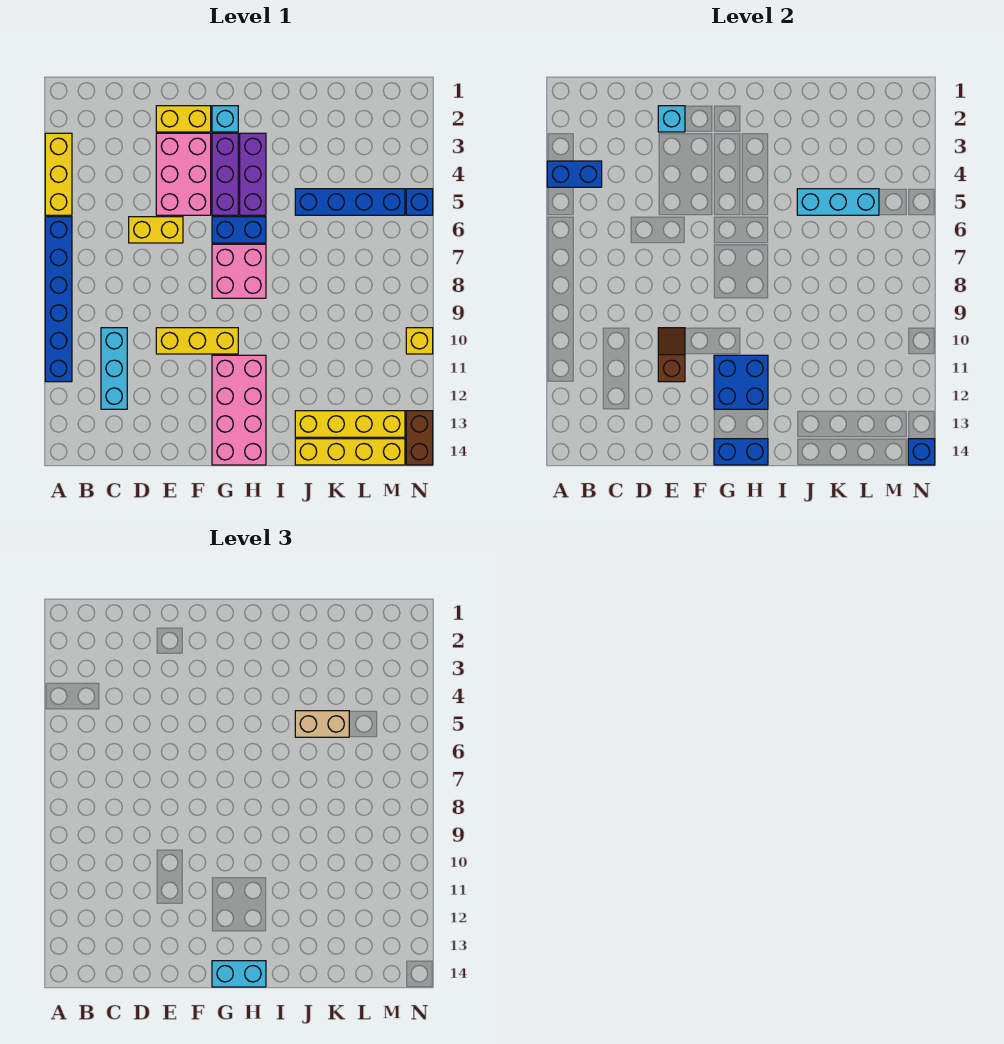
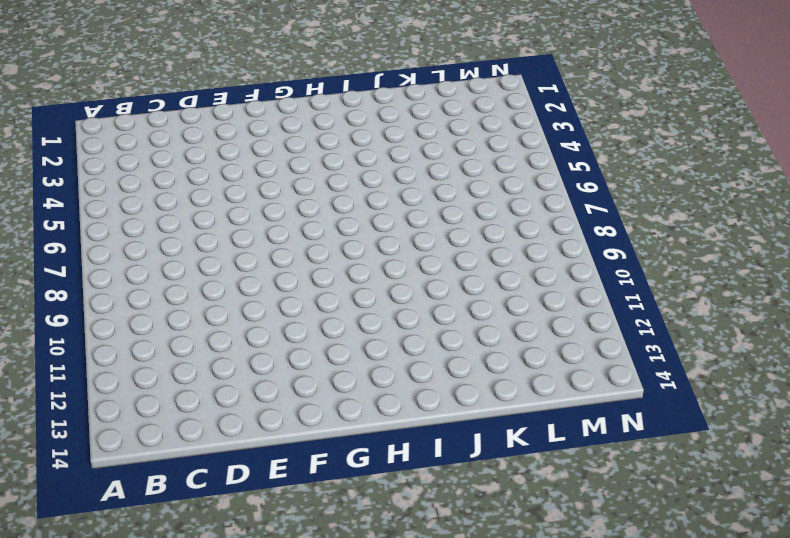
none -> yellow brick A3:A5 level 1
none -> blue brick A6:A11 level 1
none -> cyan brick C10:C12 level 1

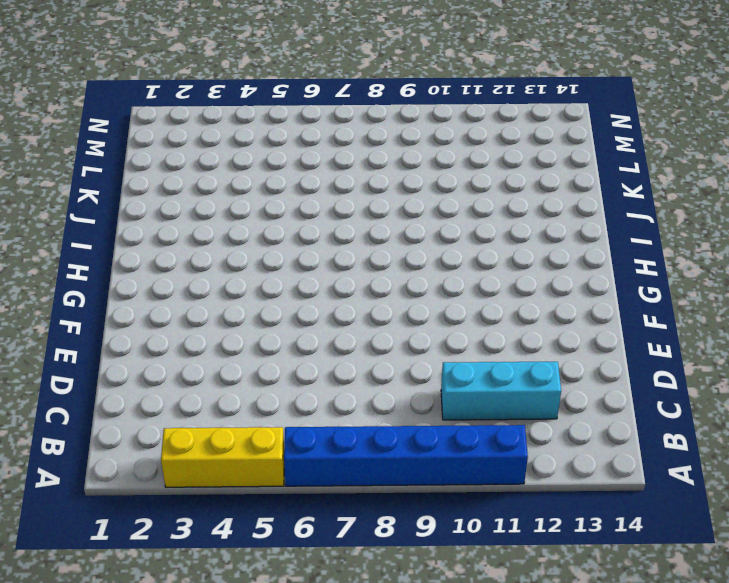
none -> yellow brick D6:E6 level 1
none -> yellow brick E2:F2 level 1
none -> pink brick E3:F5 level 1

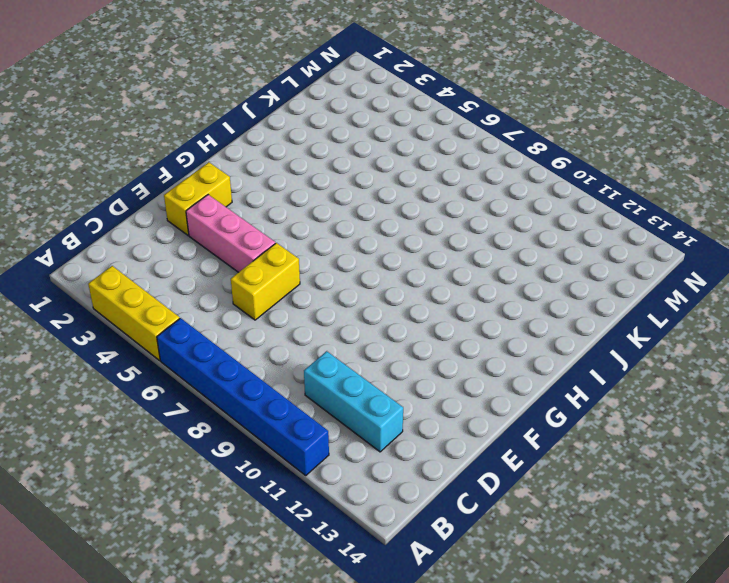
pink brick E3:E5 level 1 -> pink brick E3:F5 level 1
none -> yellow brick E10:G10 level 1
none -> cyan brick G2 level 1
none -> purple brick G3:G5 level 1

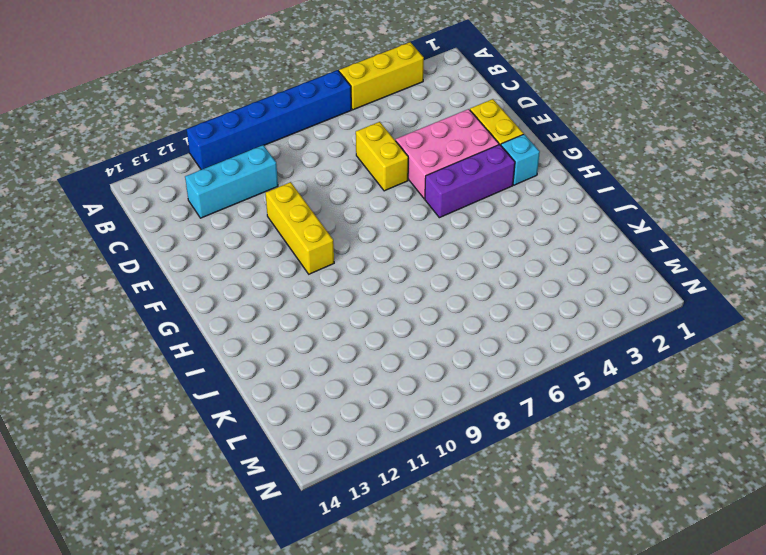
none -> blue brick G6:H6 level 1
none -> pink brick G7:H8 level 1
none -> pink brick G11:H14 level 1

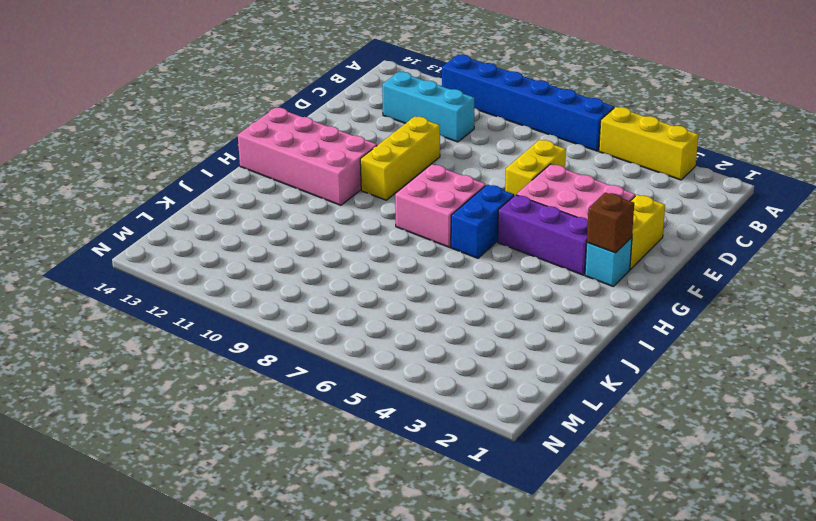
brown brick G2 level 2 -> none
none -> purple brick H3:H5 level 1
none -> blue brick J5:M5 level 1
none -> yellow brick J13:M13 level 1

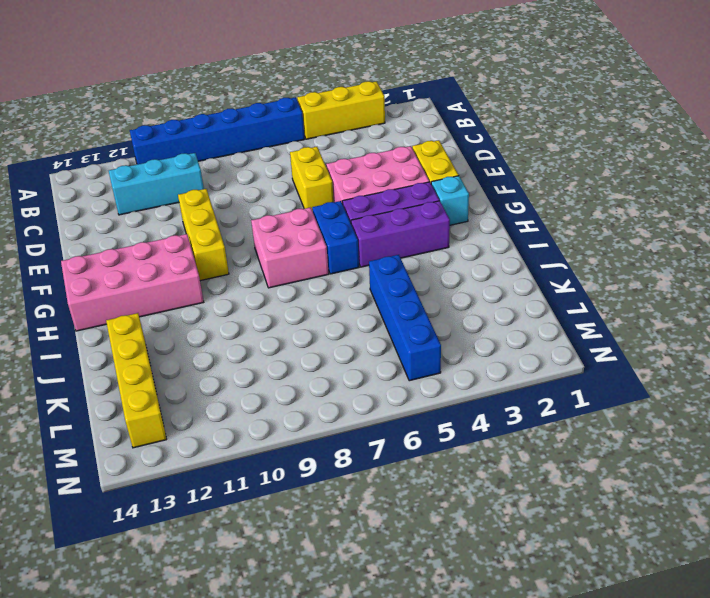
none -> yellow brick J14:M14 level 1
none -> blue brick N5 level 1
none -> yellow brick N10 level 1

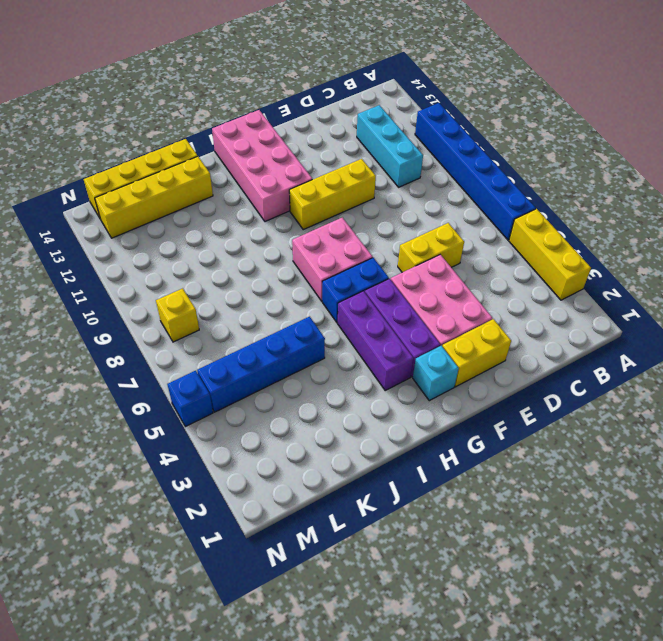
yellow brick M8 level 1 -> yellow brick N10 level 1
none -> brown brick N13:N14 level 1
none -> blue brick A4:B4 level 2
none -> cyan brick E2 level 2

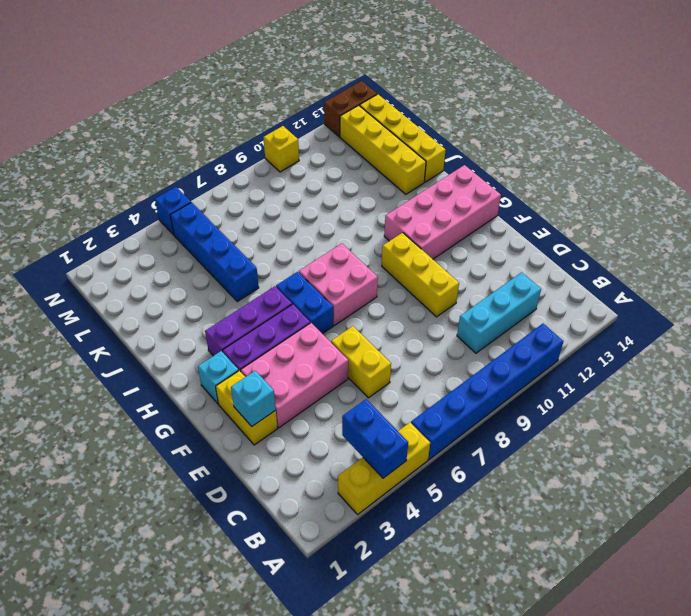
none -> brown slope E10:E11 level 2 top 11
none -> blue brick G11:H12 level 2
none -> blue brick G14:H14 level 2

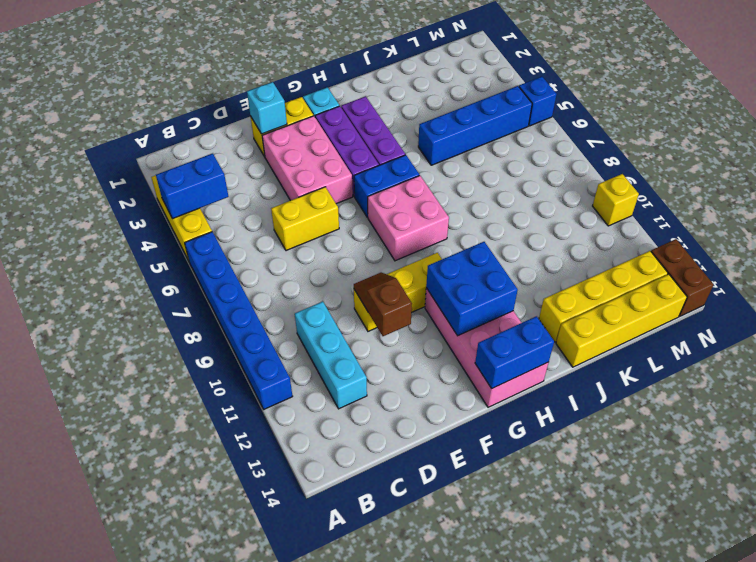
none -> cyan brick J5:L5 level 2
none -> blue brick N14 level 2
none -> cyan brick G14:H14 level 3

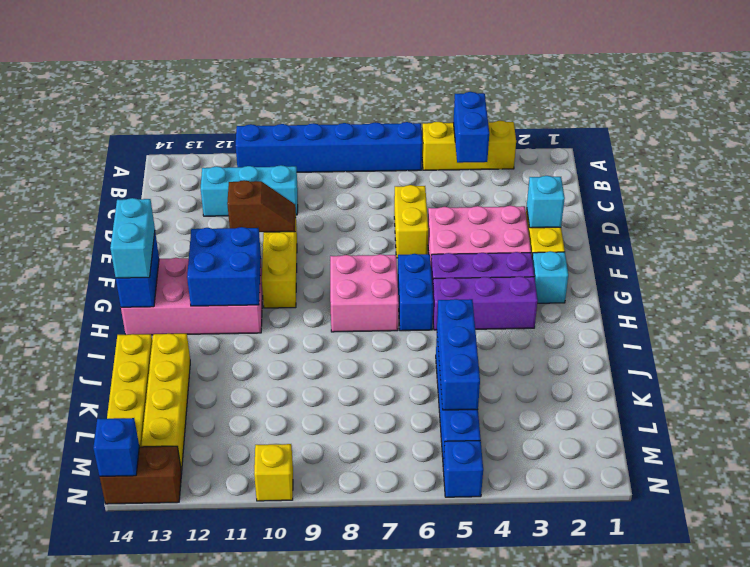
blue brick J5:L5 level 2 -> cyan brick J5:L5 level 2
none -> tan brick J5:K5 level 3

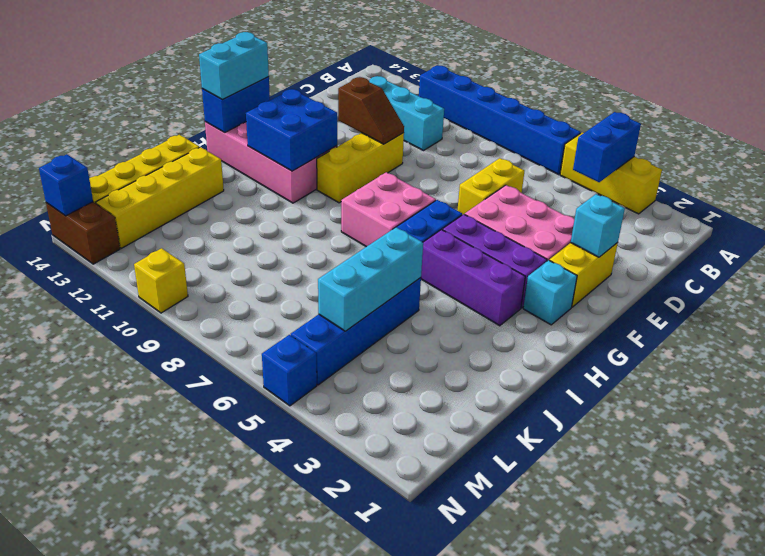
none -> tan brick J5:K5 level 3

